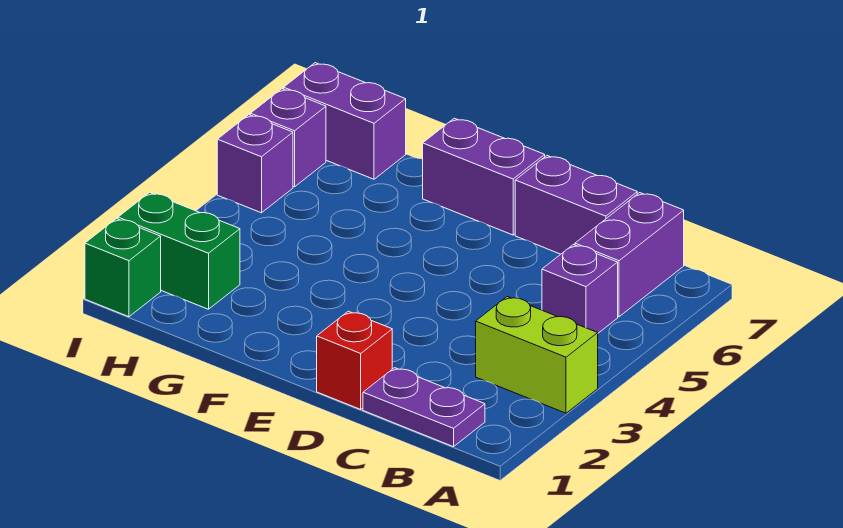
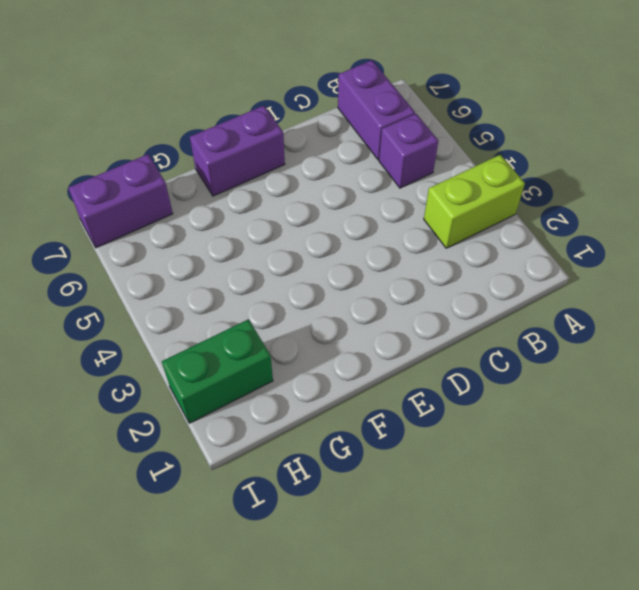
none -> purple plate B1:C1 level 1
none -> purple brick C7:D7 level 1
none -> red brick D1 level 1

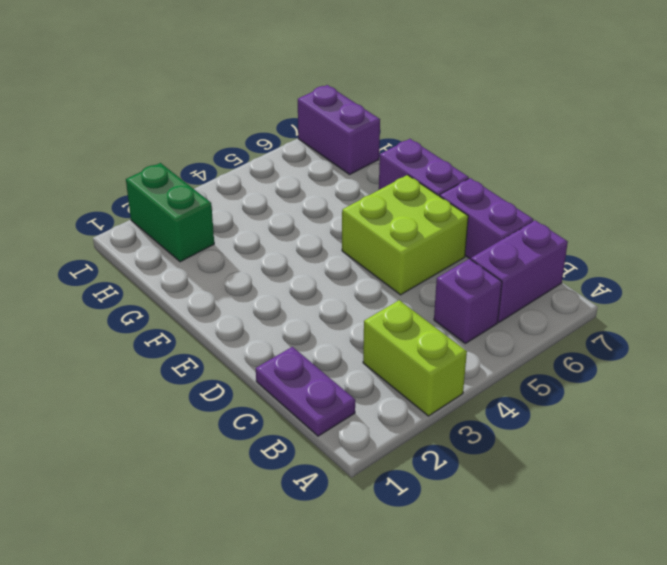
lime brick D5:E6 level 1 -> none
none -> red brick D1 level 1
none -> green brick I1 level 1
none -> purple brick I5 level 1

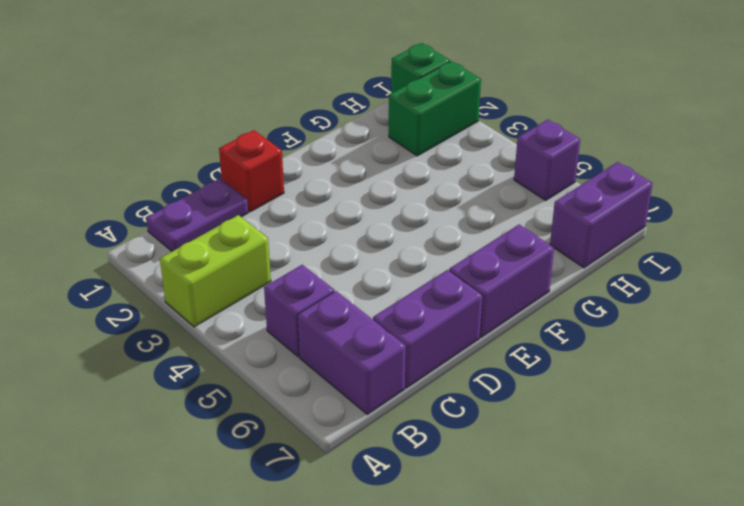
none -> purple brick I6 level 1

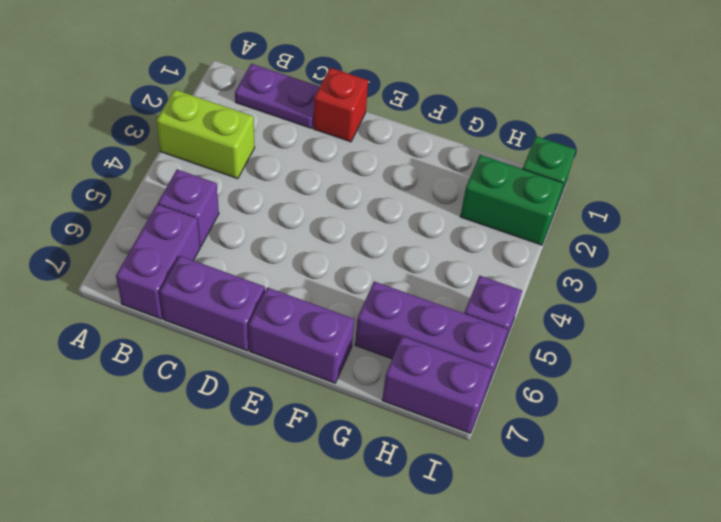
purple brick G6:I6 level 1 -> purple brick I6 level 1

